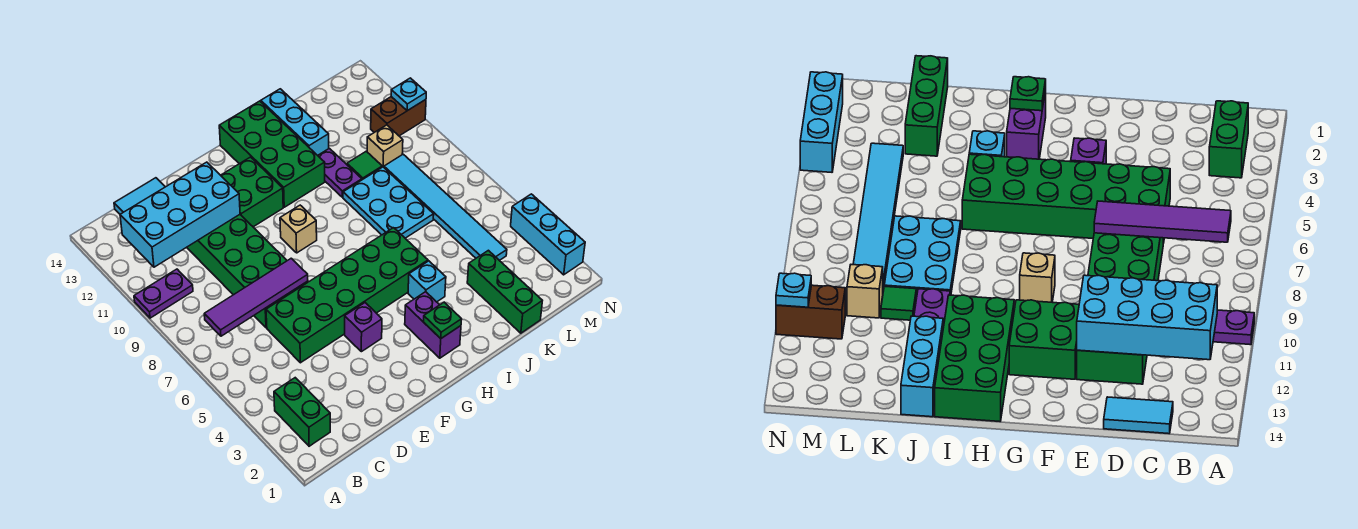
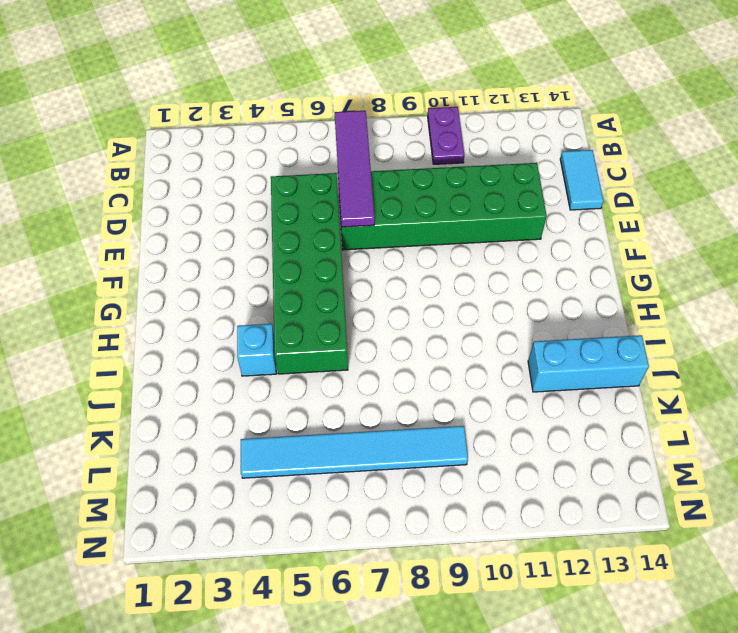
none -> green brick B2:B3 level 1
none -> purple brick F4 level 1
none -> green brick F11:G12 level 1

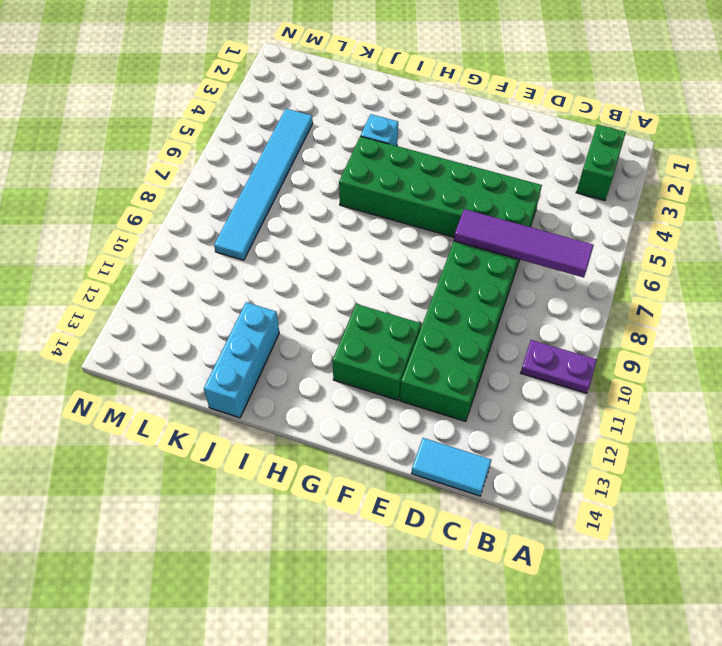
none -> purple brick F4 level 1
none -> tan brick G9 level 1
none -> purple brick H2:H3 level 1

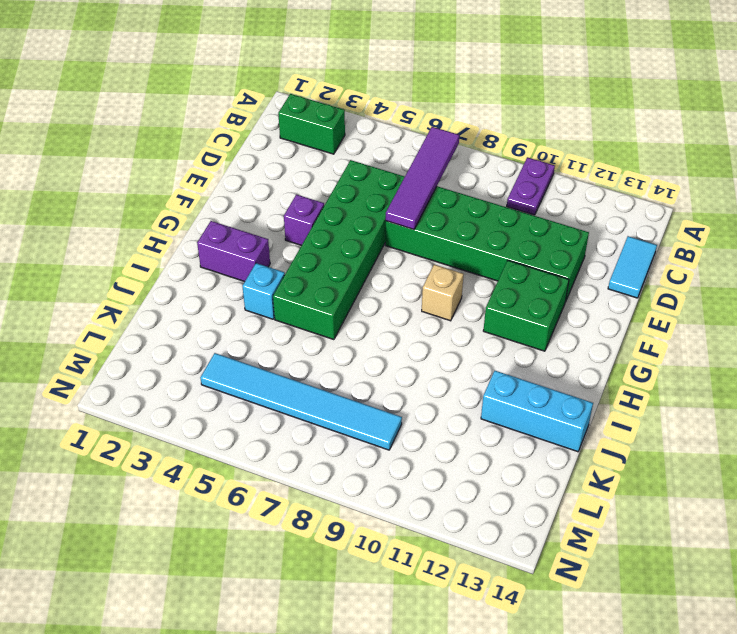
none -> green brick H11:I14 level 1
none -> cyan plate J7:K9 level 1
none -> purple plate J10:J11 level 1

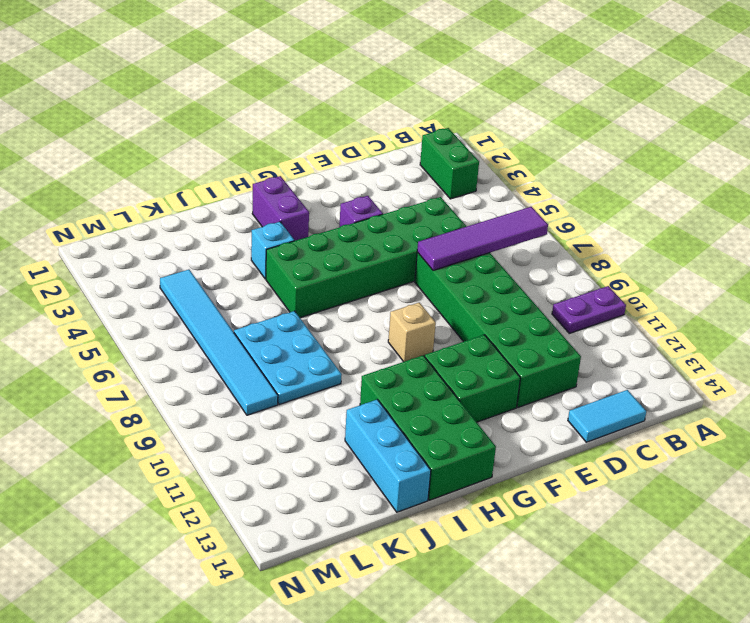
none -> purple plate J10:J11 level 1
none -> green brick K1:K3 level 1
none -> green tile K10 level 1

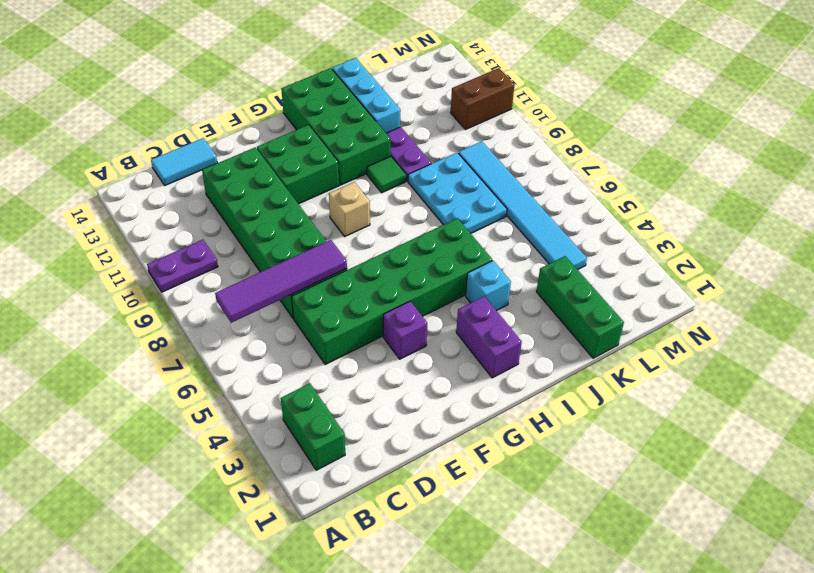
green tile I10 level 1 -> green tile K10 level 1
none -> tan brick L10 level 1
none -> cyan brick N2:N4 level 1
none -> cyan brick B11:E12 level 2

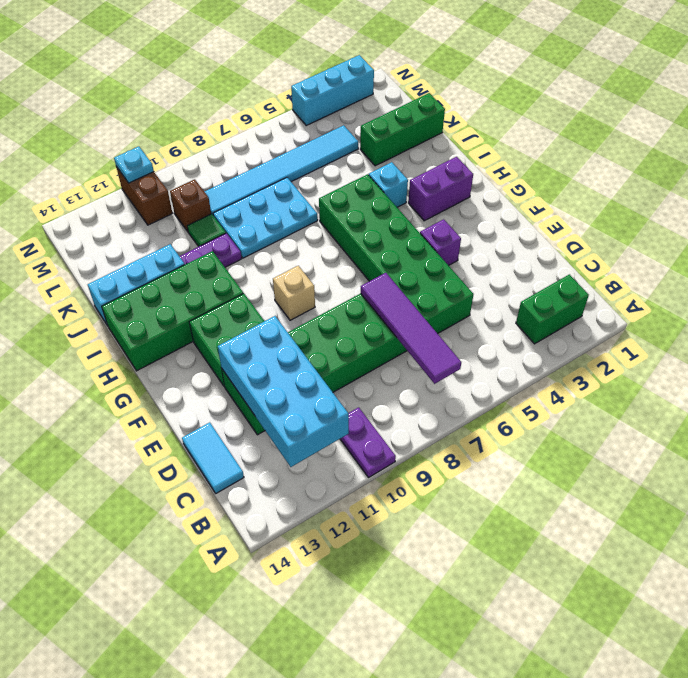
brown brick L10 level 1 -> tan brick L10 level 1
none -> green plate H2 level 2

